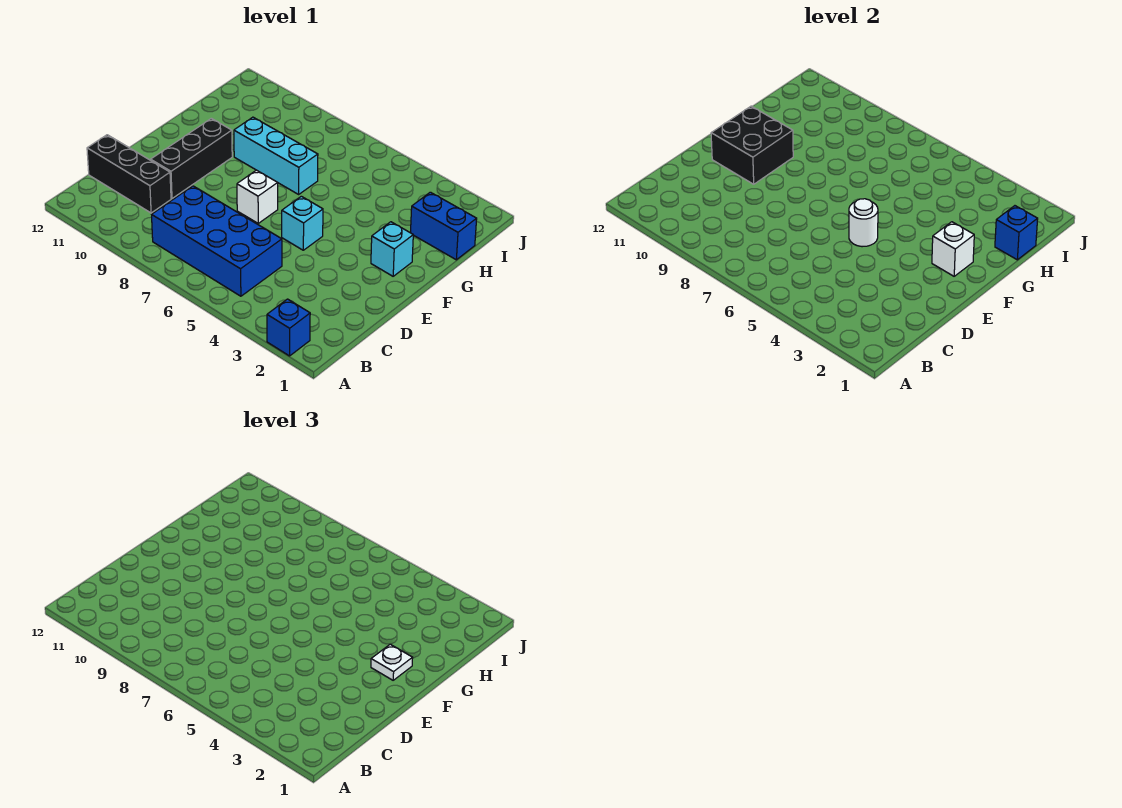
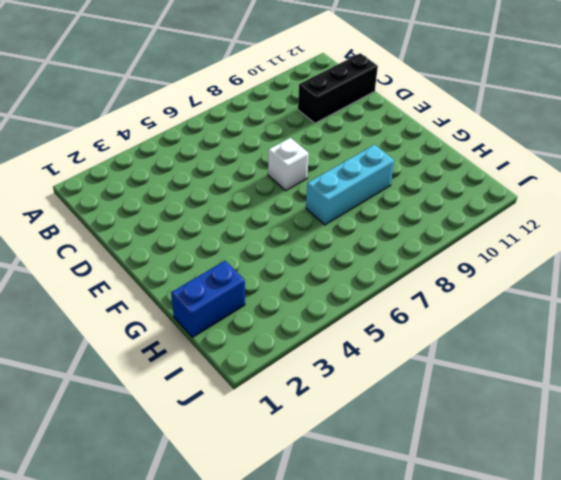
none -> blue brick A2 level 1
none -> blue brick B5:C8 level 1
none -> black brick D10:F10 level 1

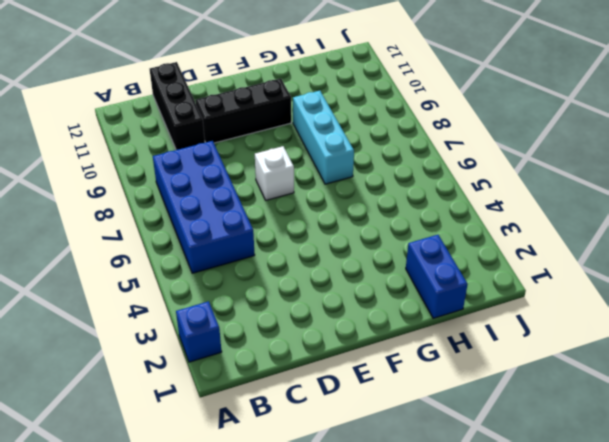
none -> cyan brick E5 level 1
none -> cyan brick F2 level 1
none -> white round brick E5 level 2

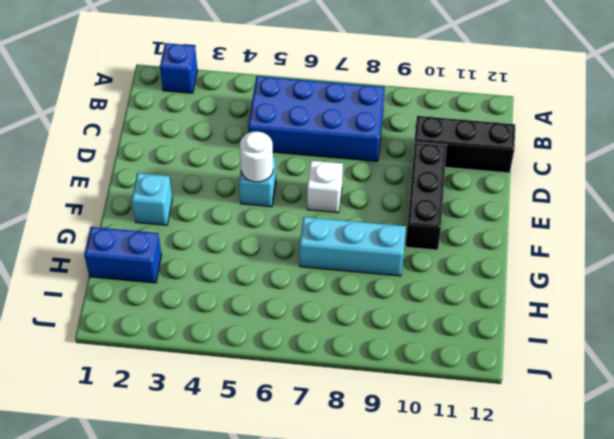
none -> black brick E10:F11 level 2
none -> white brick F2 level 2
none -> blue brick H1 level 2

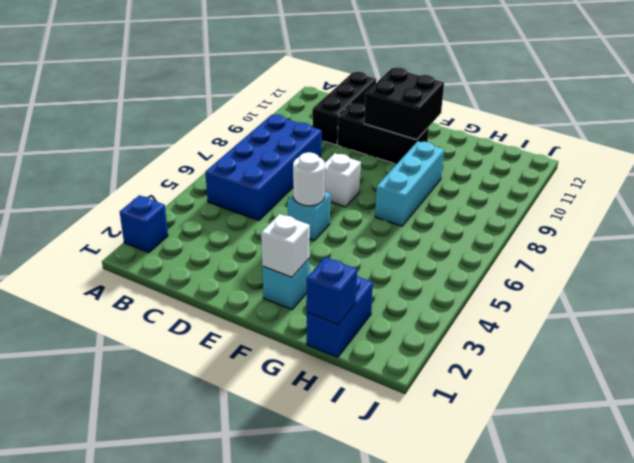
none -> white plate F2 level 3

